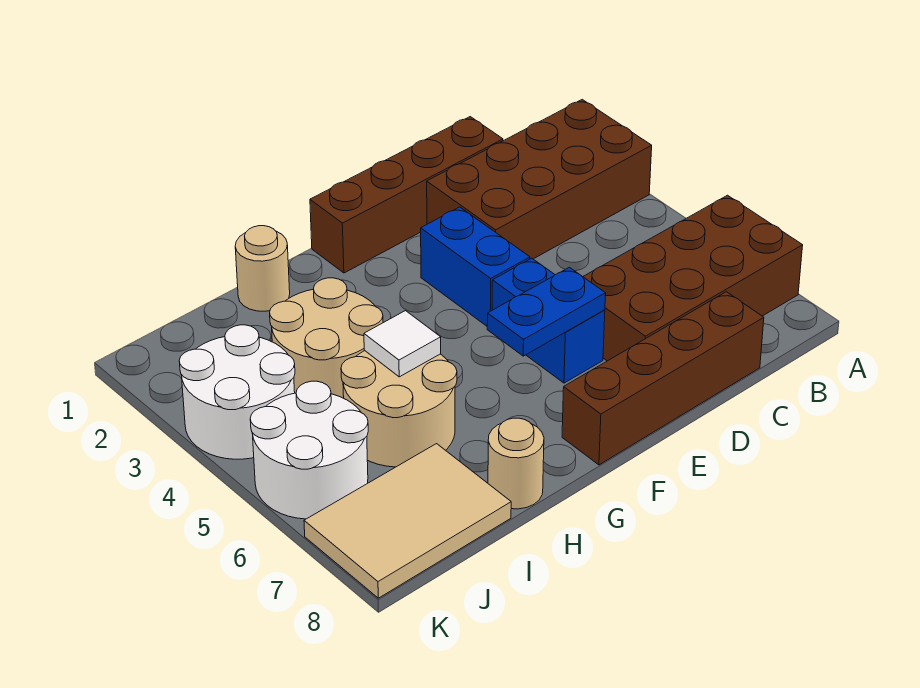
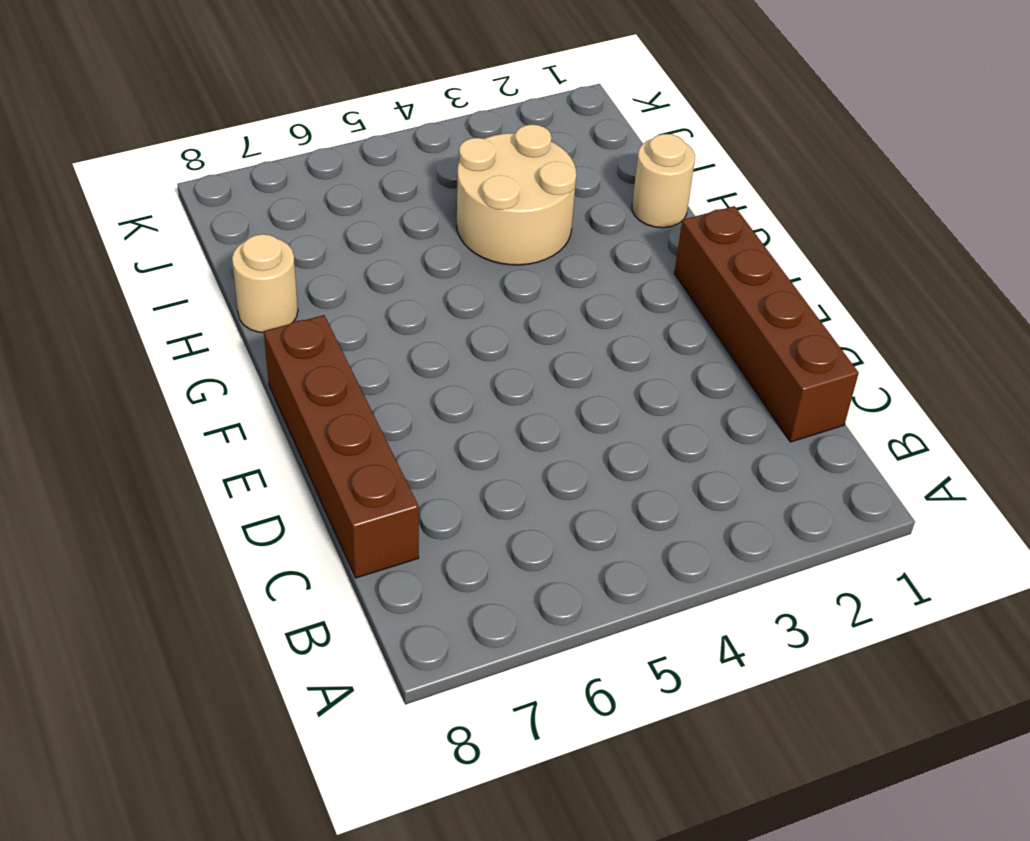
none -> brown brick A2:D3 level 1
none -> brown brick A6:D7 level 1
none -> blue brick E3:E4 level 1

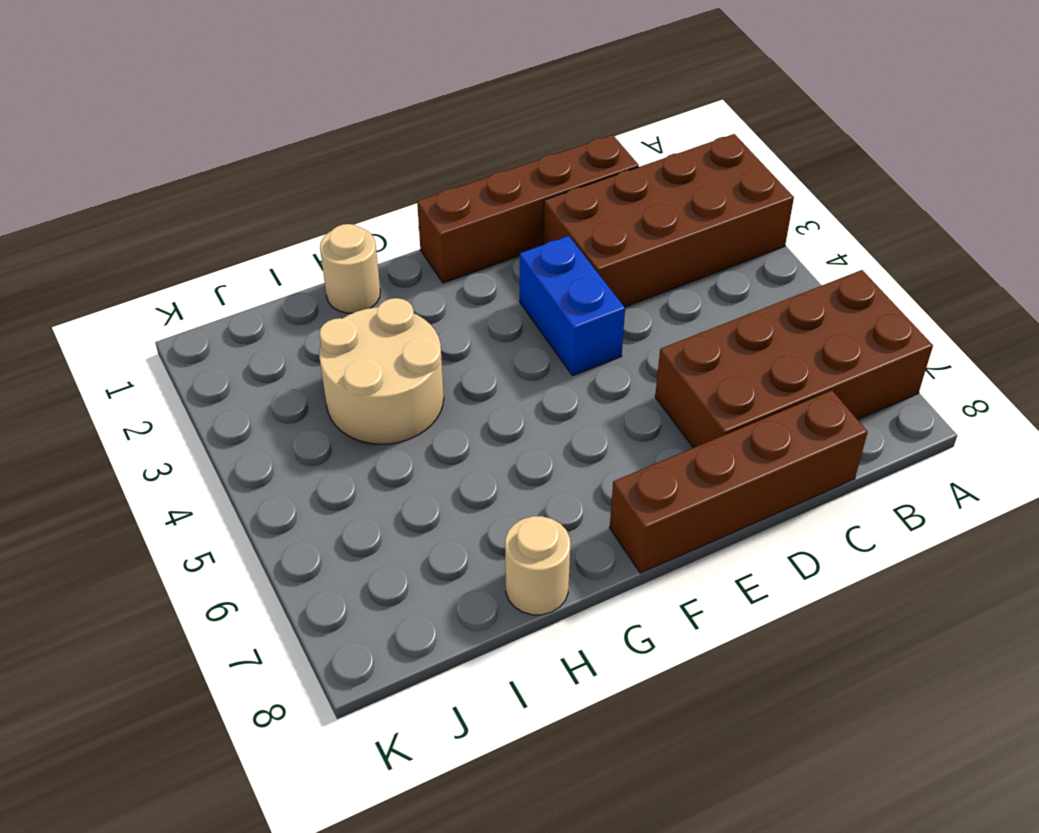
none -> blue brick E5:E6 level 1
none -> tan round brick H5:I6 level 1
none -> tan tile I7:K8 level 1

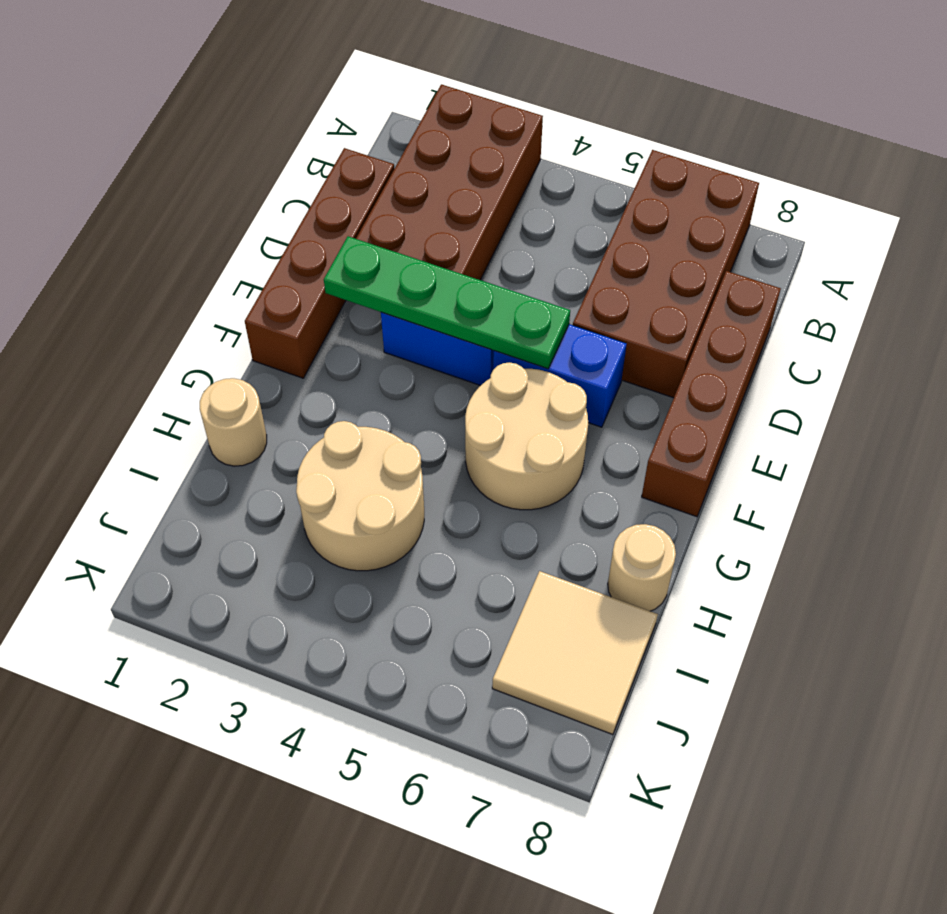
green plate E2:E5 level 2 -> none
tan round brick F5:G6 level 1 -> tan round brick H5:I6 level 1
tan tile I7:J8 level 1 -> tan tile I7:K8 level 1
none -> white round brick J3:K4 level 1
none -> white round brick J5:K6 level 1
none -> blue plate E6:F6 level 2

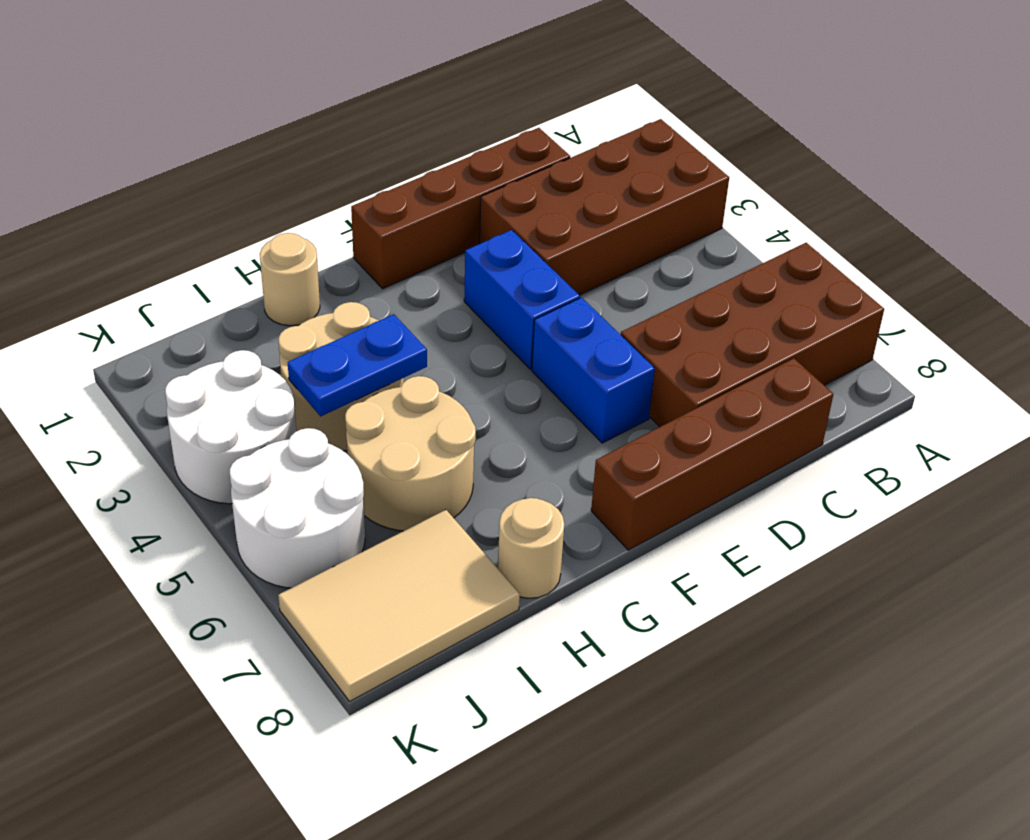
blue plate H4:I4 level 2 -> blue plate E6:F6 level 2
none -> white tile H5 level 2

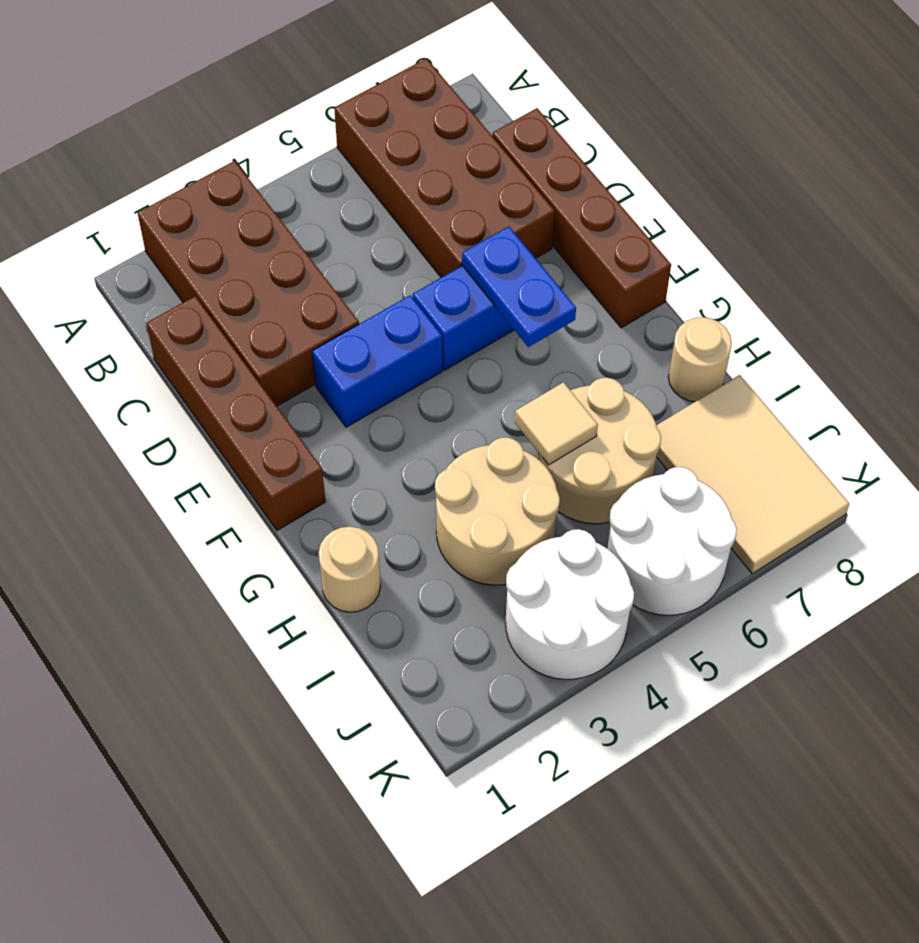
tan tile H5 level 2 -> white tile H5 level 2

